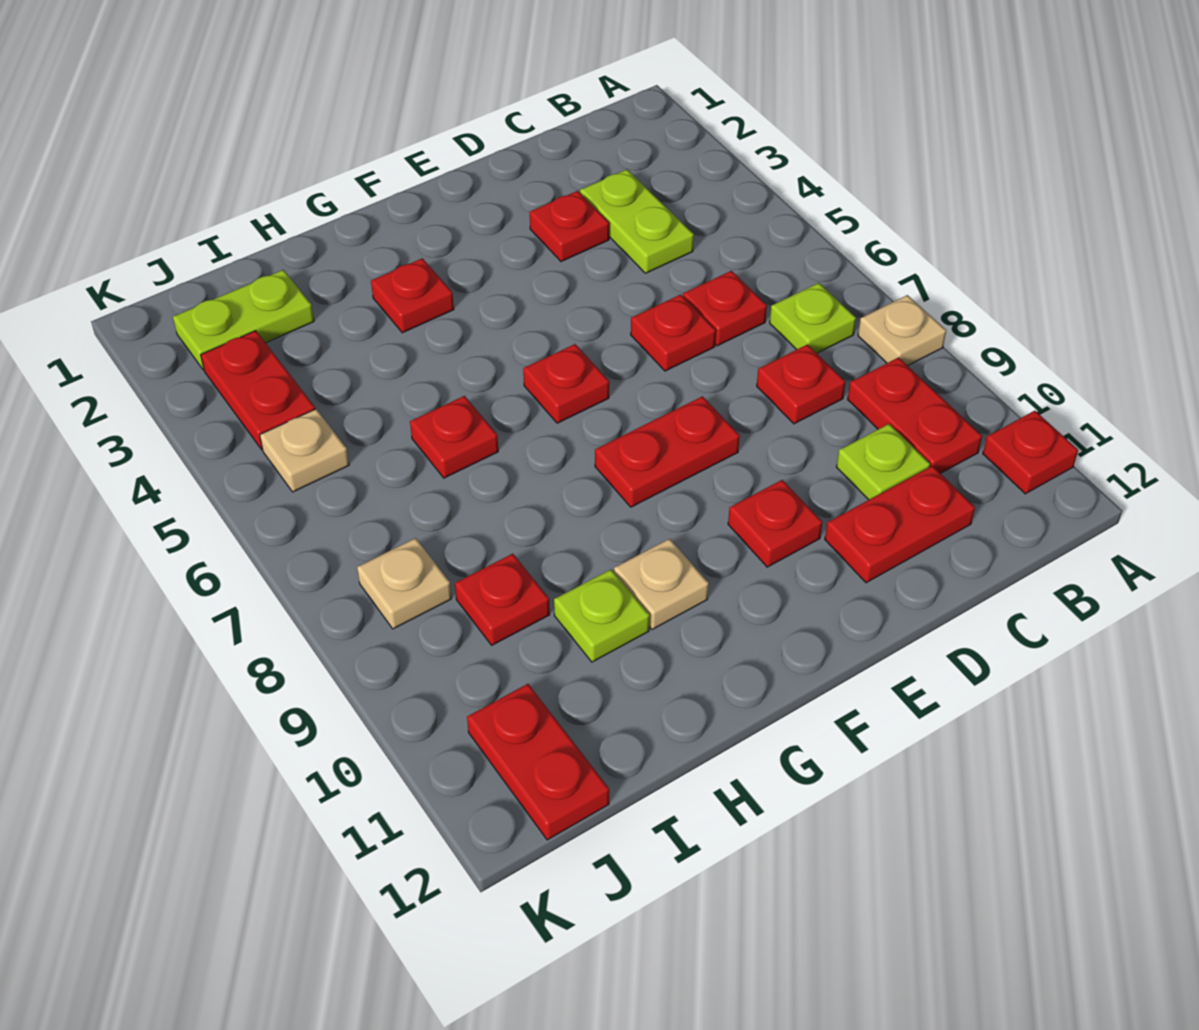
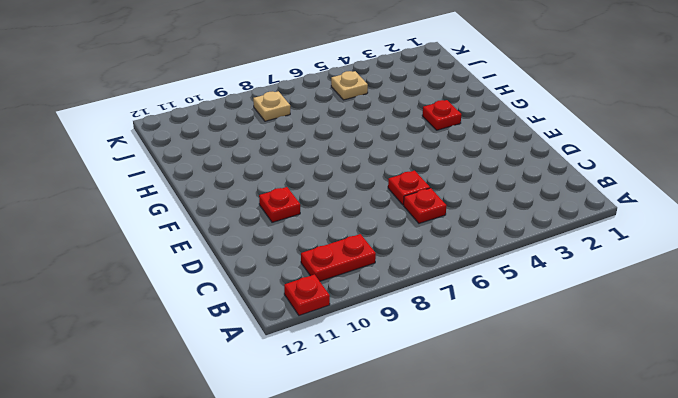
none -> tan plate A8 level 1
none -> lime plate B7 level 1
none -> lime plate C3:C4 level 1

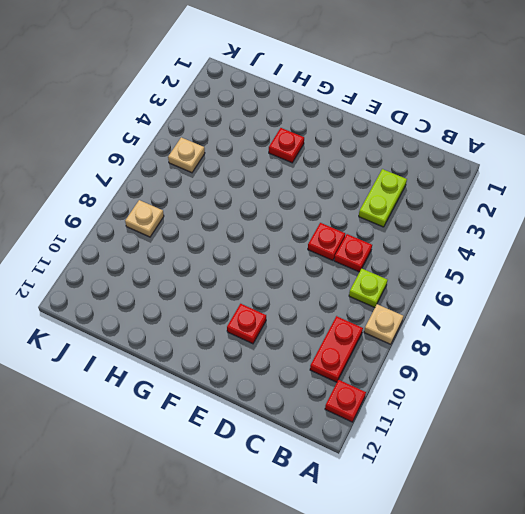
none -> red plate C8 level 1
none -> lime plate C10 level 1
none -> red plate C11:D11 level 1

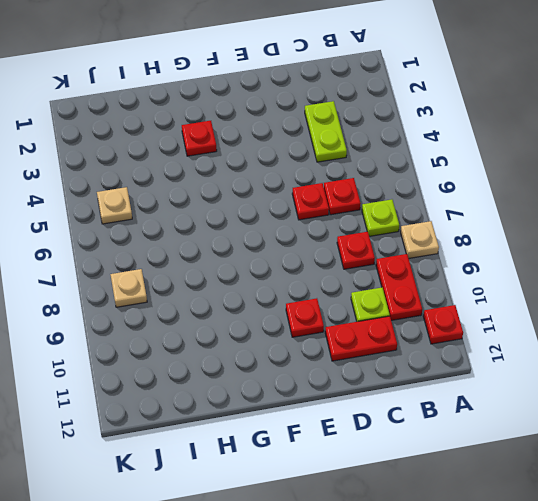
none -> red plate D3 level 1
none -> red plate E8:F8 level 1
none -> red plate F6 level 1

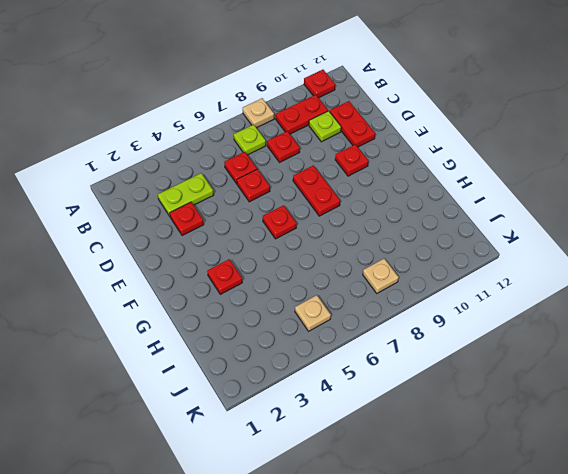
none -> tan plate G10 level 1
none -> red plate H6 level 1
none -> lime plate H10 level 1

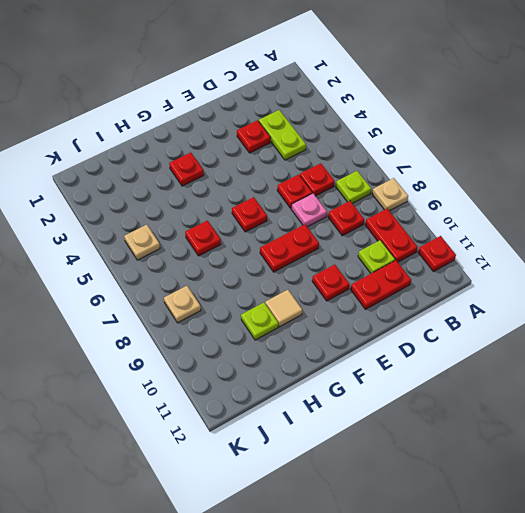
pink plate D7 level 1 -> none
tan tile G10 level 1 -> tan plate G10 level 1
none -> lime plate I2:J2 level 1
none -> red plate I9 level 1
none -> red plate J3:J4 level 1

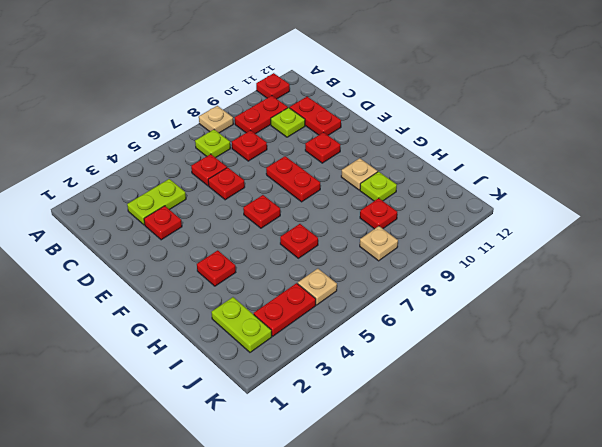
none -> red plate J11:J12 level 1

